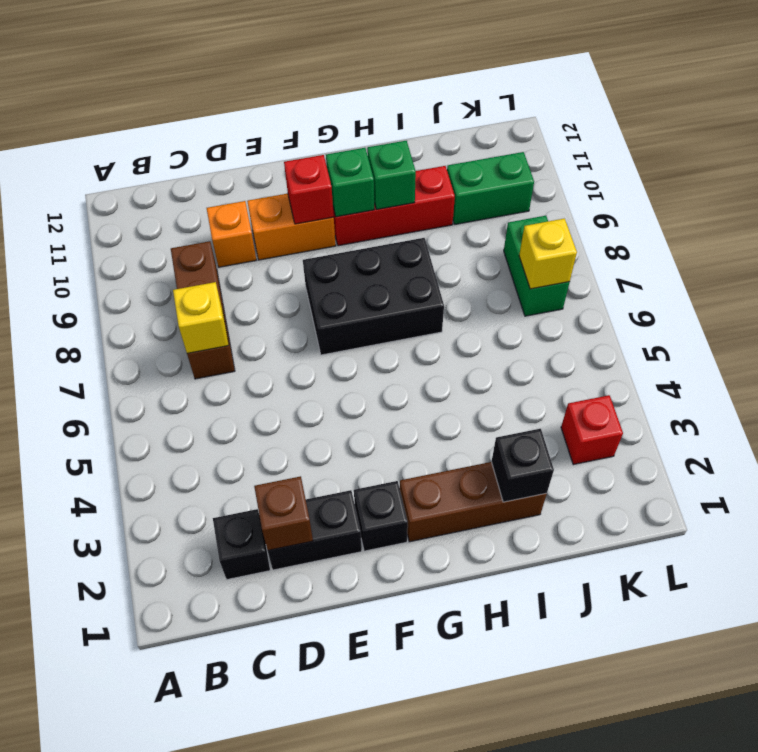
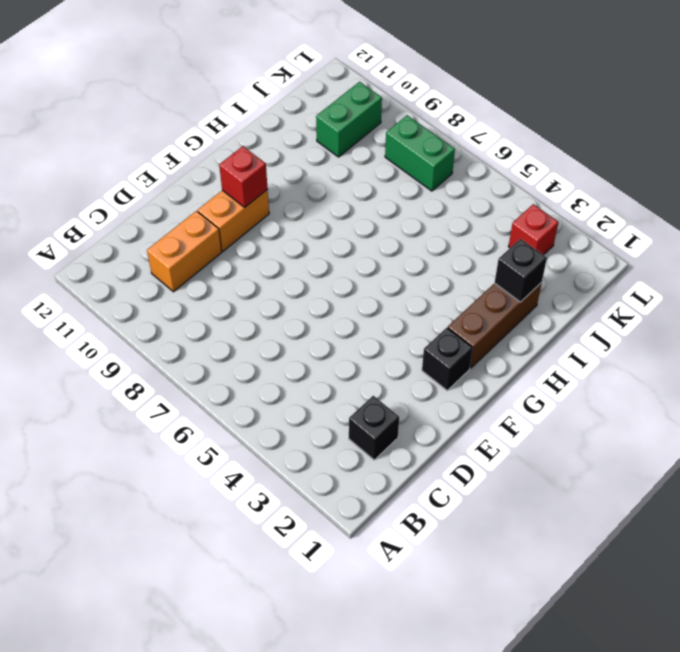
orange brick C10:D10 level 1 -> orange brick D10 level 1
none -> brown brick C7:C9 level 1
none -> black brick D2:E2 level 1
none -> black brick F7:H8 level 1

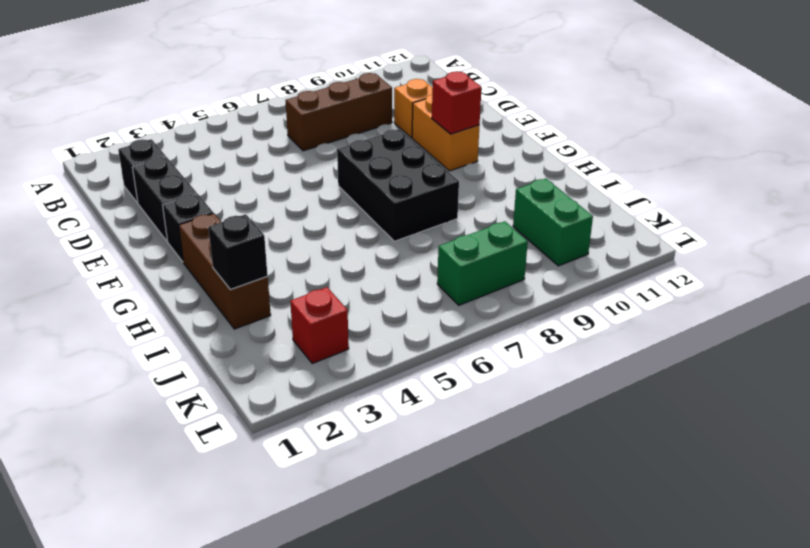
none -> red brick G10:I10 level 1
none -> yellow brick C7 level 2
none -> brown brick D2 level 2

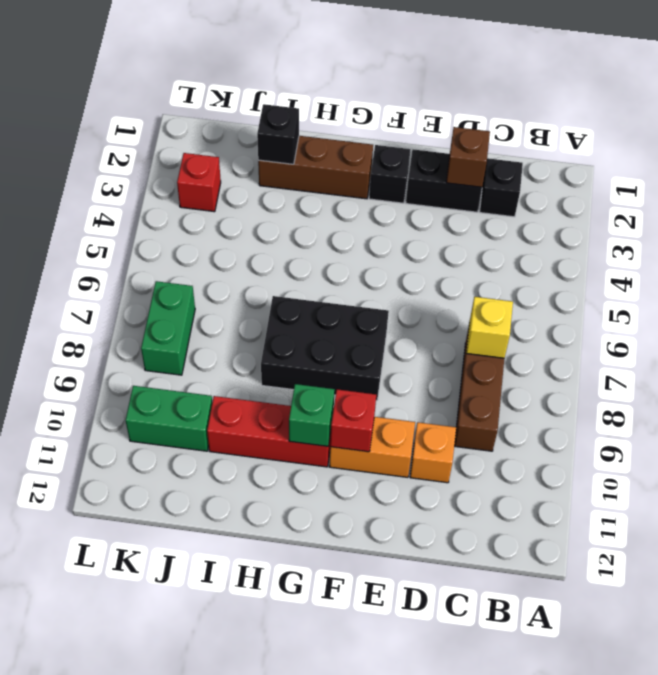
none -> green brick H10 level 2
none -> yellow brick K7 level 2

